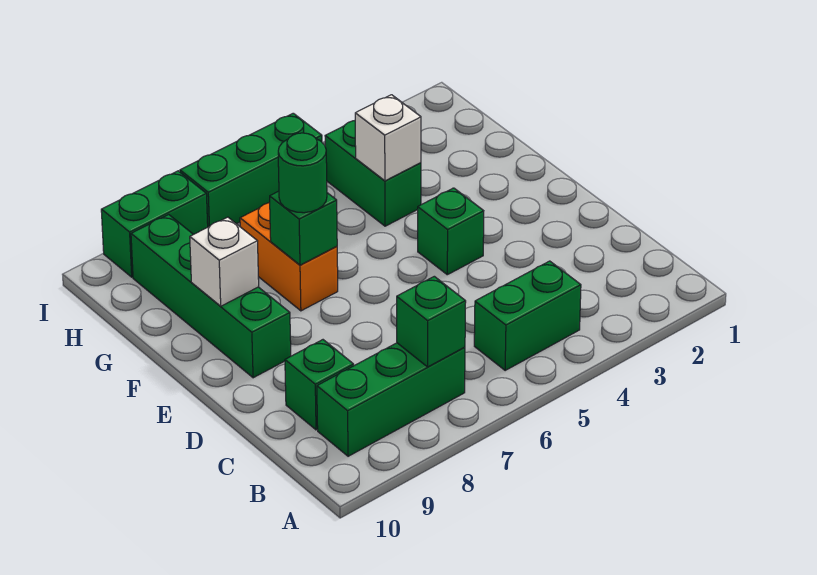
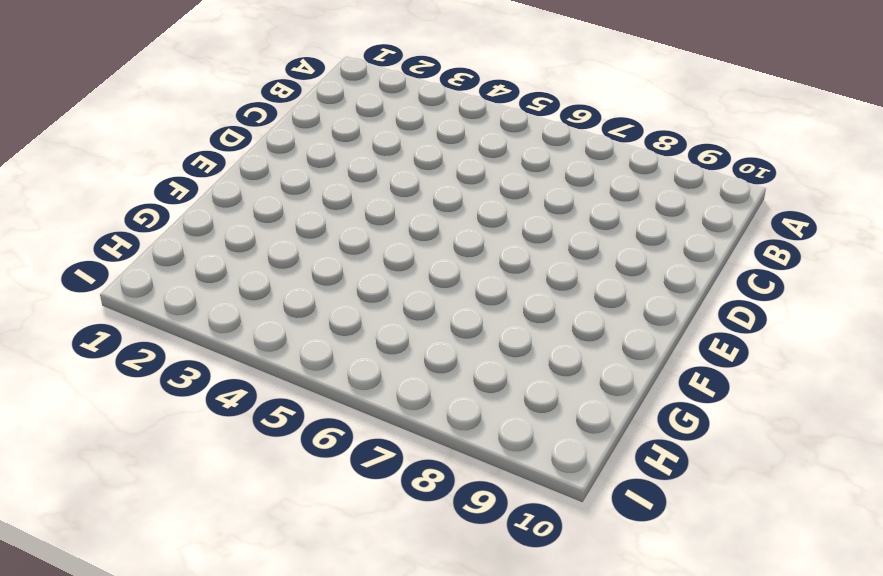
none -> green brick B4:B5 level 1
none -> green brick B7:B9 level 1
none -> green brick C9 level 1

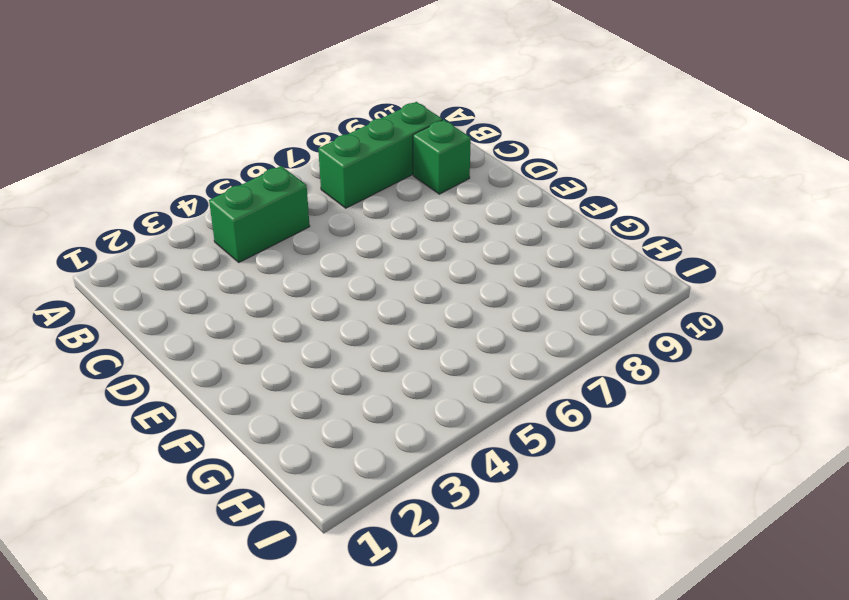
none -> green brick E4 level 1
none -> green brick E9:H9 level 1
none -> orange brick F7:G7 level 1

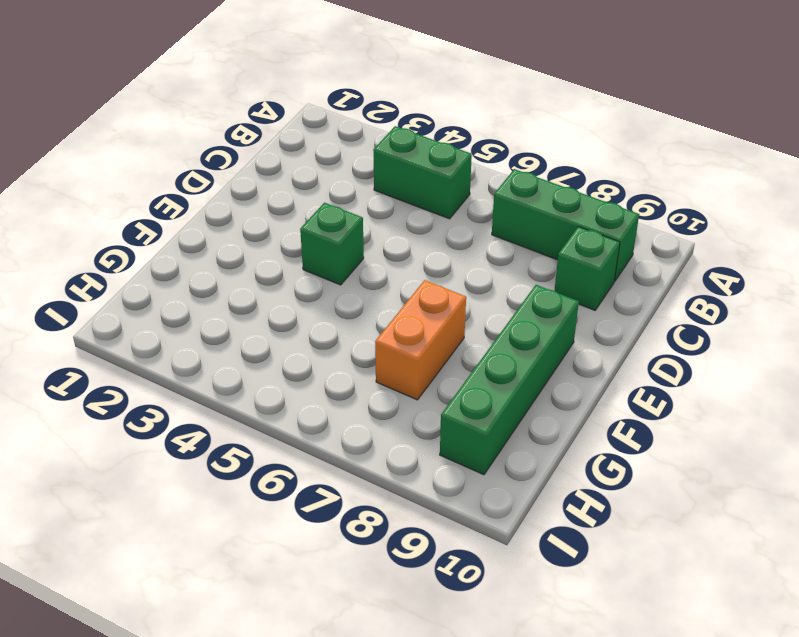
none -> green brick G4:H4 level 1
none -> green brick I5:I7 level 1
none -> green brick I8:I9 level 1

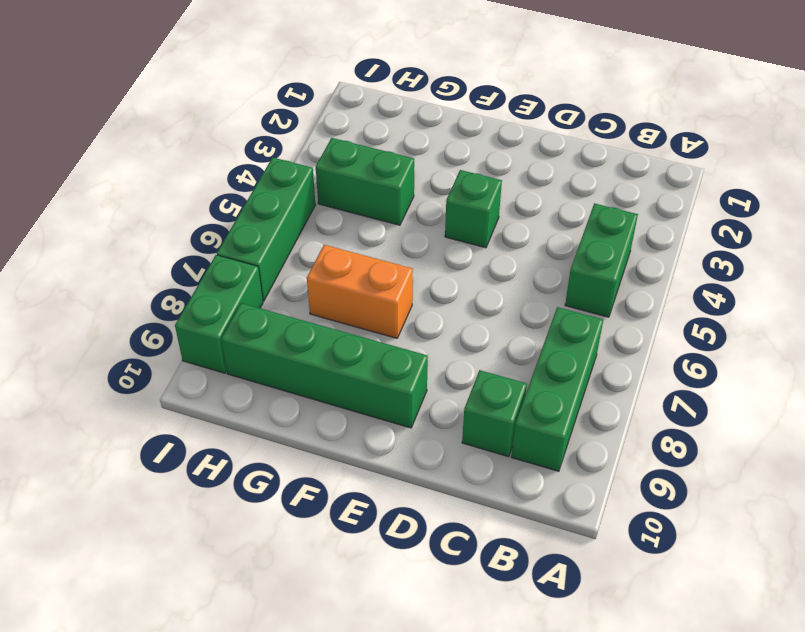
none -> green brick B7 level 2
none -> green brick F7 level 2
none -> white brick F9 level 2

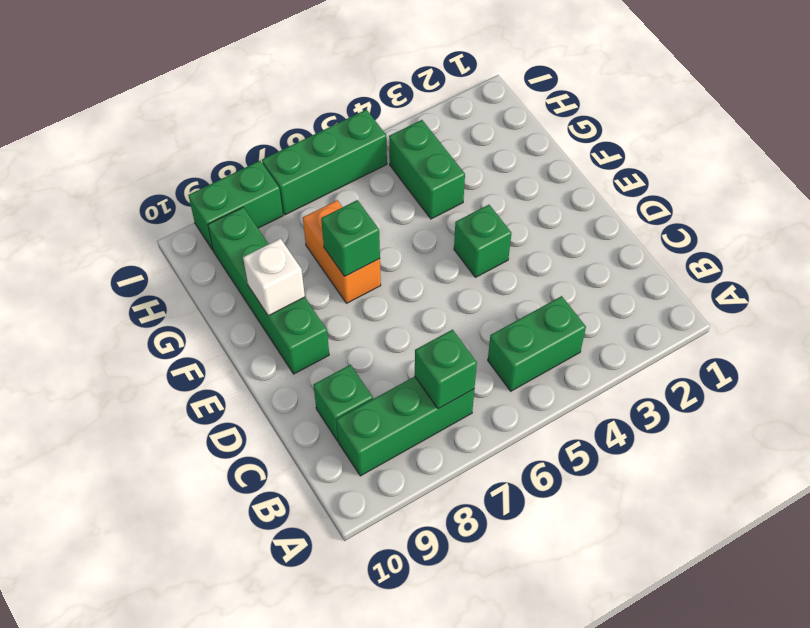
none -> white brick G4 level 2
none -> green round brick F7 level 3

